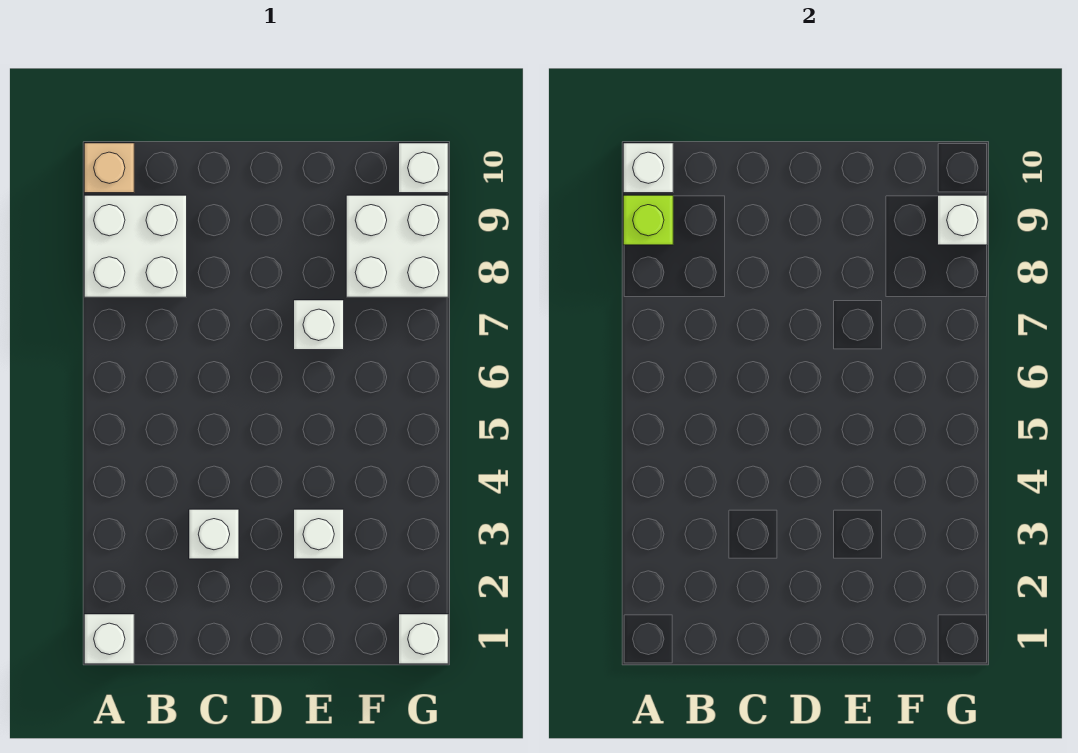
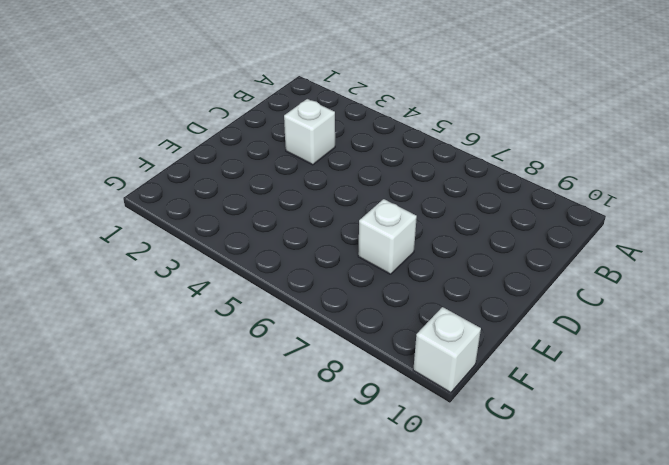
none -> white brick A1 level 1
none -> white brick A8:B9 level 1
none -> tan brick A10 level 1

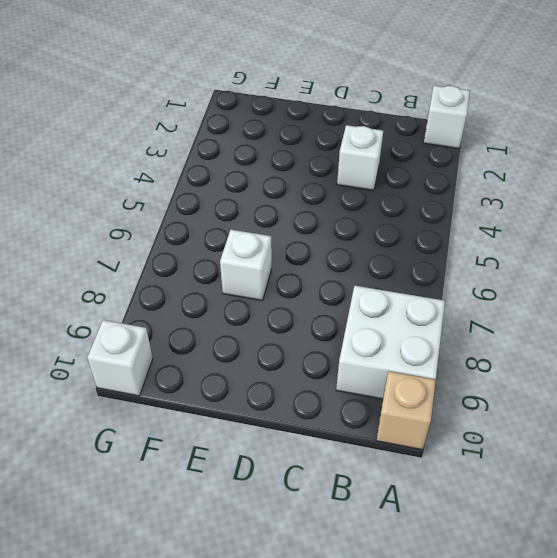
none -> white brick E3 level 1
none -> white brick F8:G9 level 1
none -> white brick G1 level 1

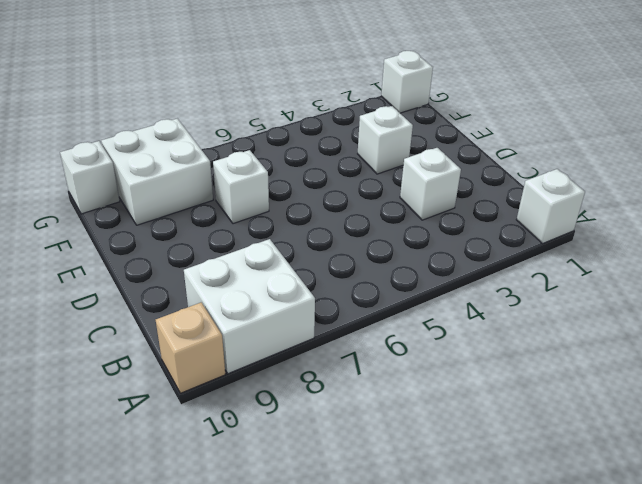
none -> lime brick A9 level 2
none -> white brick A10 level 2
none -> white brick G9 level 2

